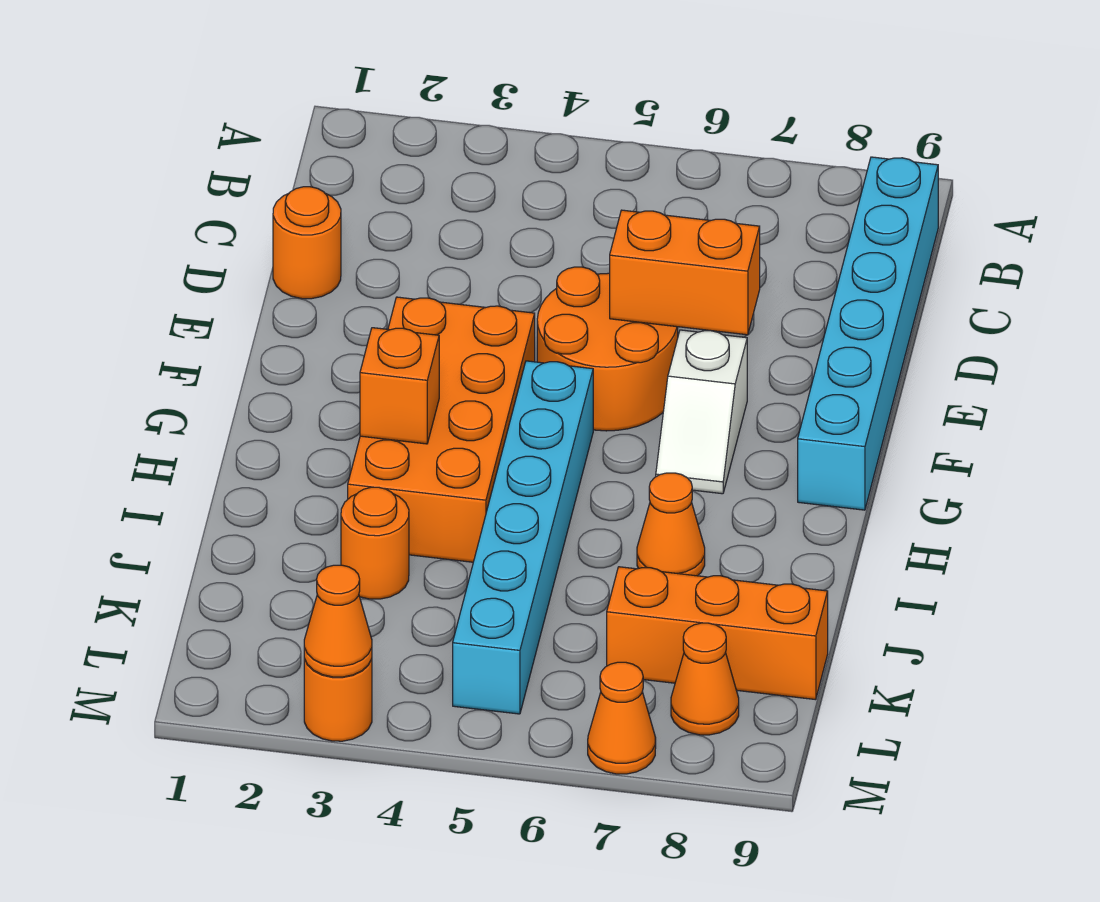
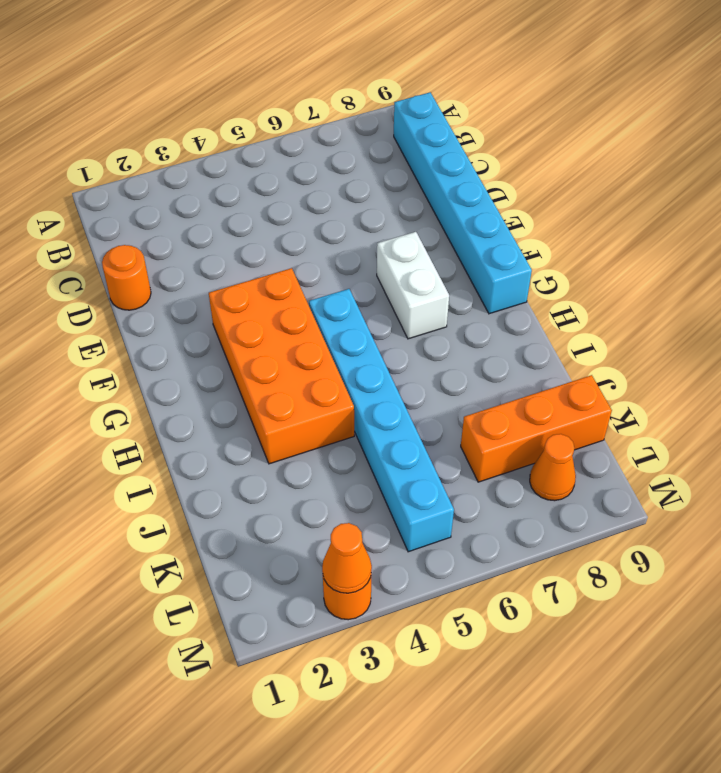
white brick F7:G7 level 1 -> white slope F7:G7 level 1 top F
none -> orange round brick E5:F6 level 1
none -> orange cone I7 level 1
none -> orange round brick J3 level 1

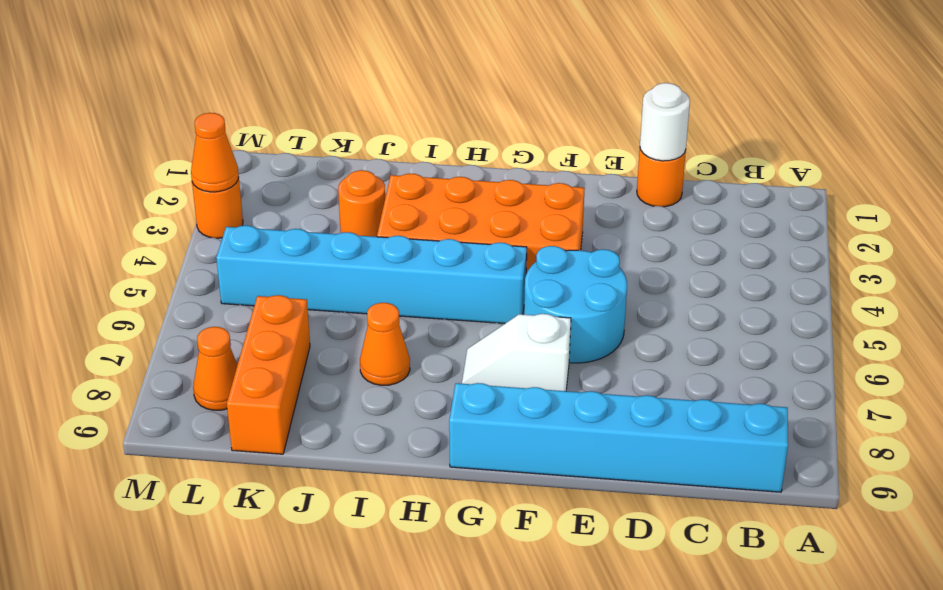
white round brick D1 level 2 -> none
cyan round brick E5:F6 level 1 -> orange round brick E5:F6 level 1
none -> orange cone M7 level 1
none -> orange brick E6:E7 level 2
none -> orange brick H3 level 2

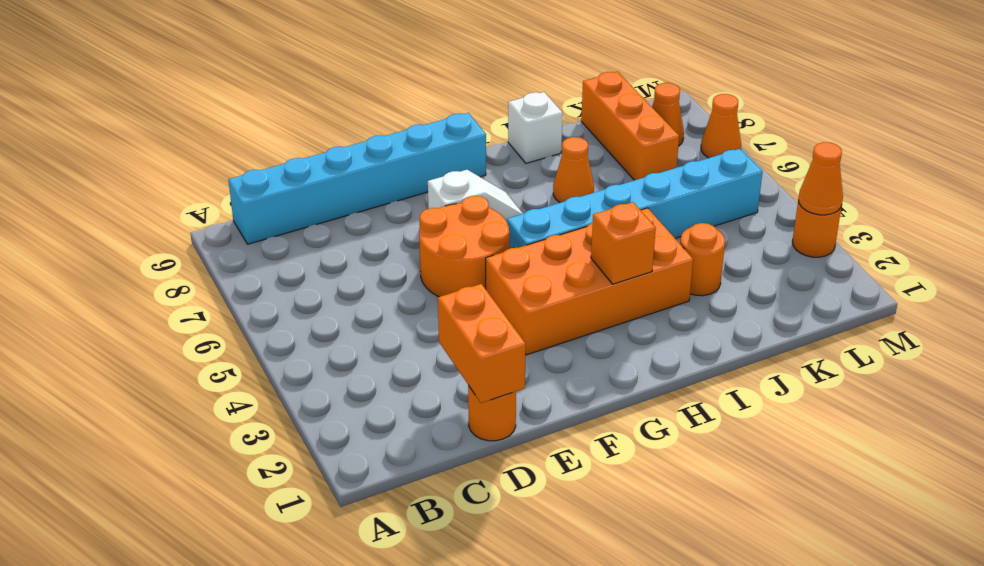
orange brick D1:D2 level 2 -> orange brick E6:E7 level 2
white brick I9 level 1 -> none

